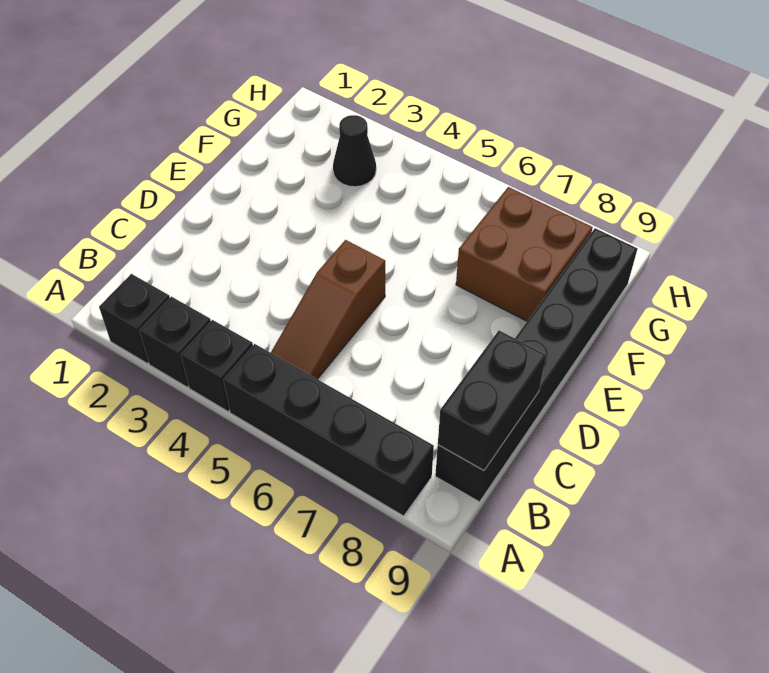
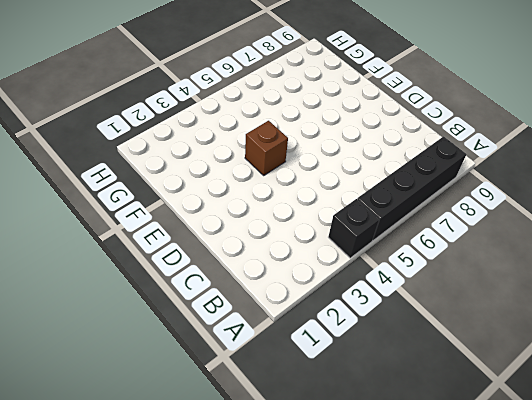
brown brick E4 level 1 -> none
none -> black brick A2 level 1
none -> black brick A3 level 1

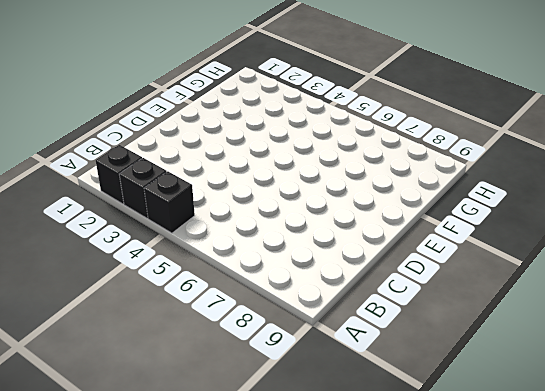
none -> black brick A5:A8 level 1
none -> brown slope B5:D5 level 1 top D

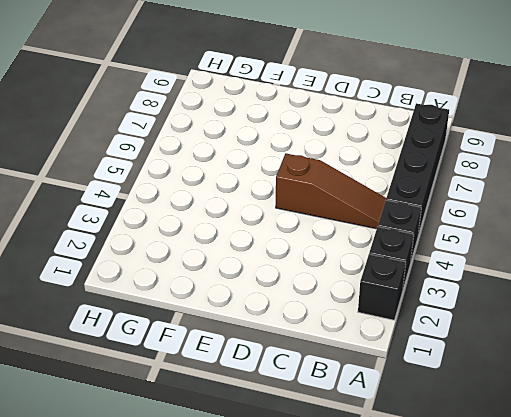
none -> black brick B9:G9 level 1
none -> brown brick F7:G8 level 1

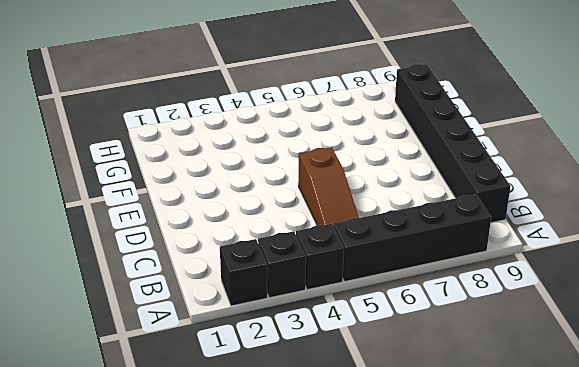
none -> brown brick F7:G8 level 1
none -> black cone G3 level 1

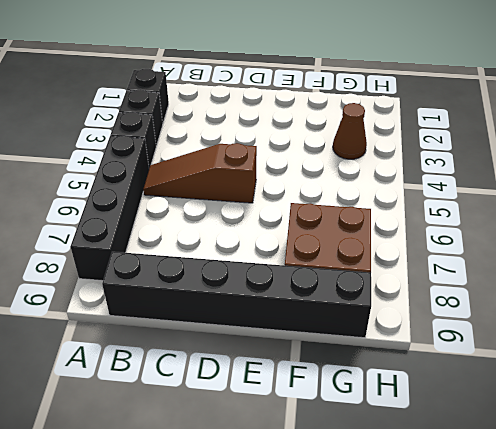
brown cone G3 level 1 -> black cone G3 level 1
none -> black brick B9:C9 level 2

